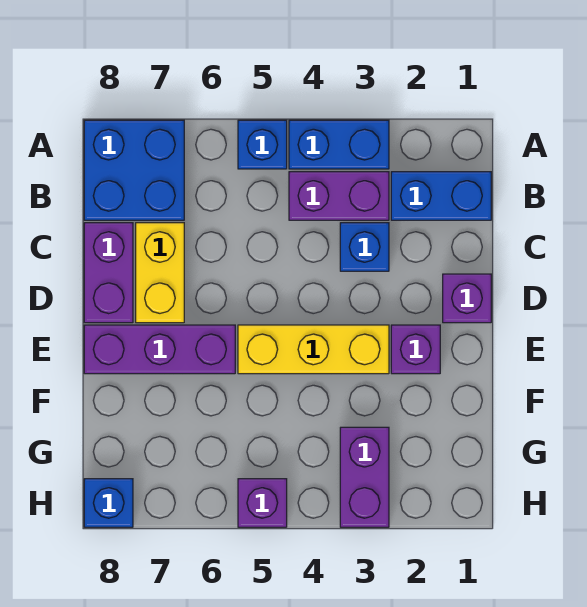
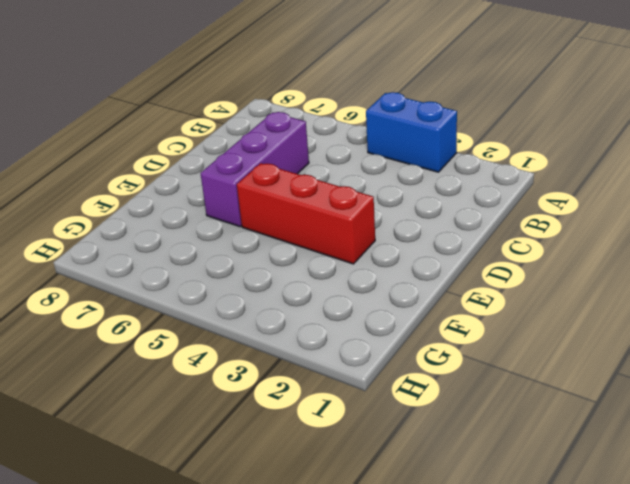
purple brick C6:E6 level 1 -> purple brick E6:E8 level 1
red brick E3:E5 level 1 -> yellow brick E3:E5 level 1
none -> blue brick A5 level 1
none -> blue brick A7:B8 level 1
none -> blue brick B1:B2 level 1

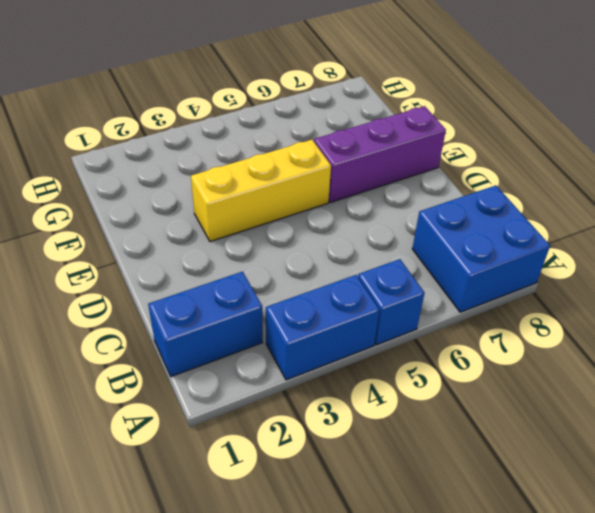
none -> purple brick B3:B4 level 1
none -> blue brick C3 level 1
none -> yellow brick C7:D7 level 1

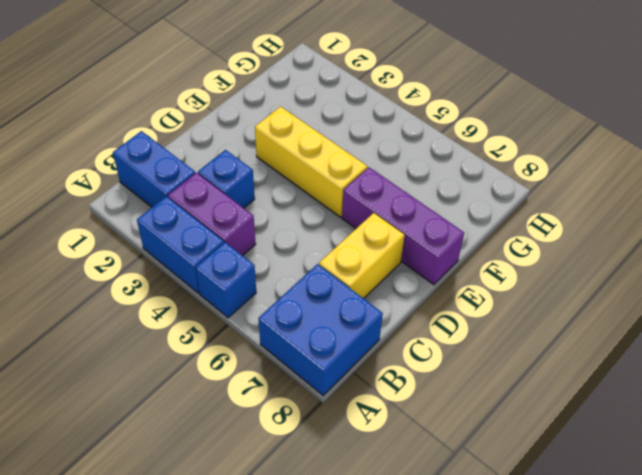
none -> purple brick C8:D8 level 1
none -> purple brick D1 level 1
none -> purple brick E2 level 1

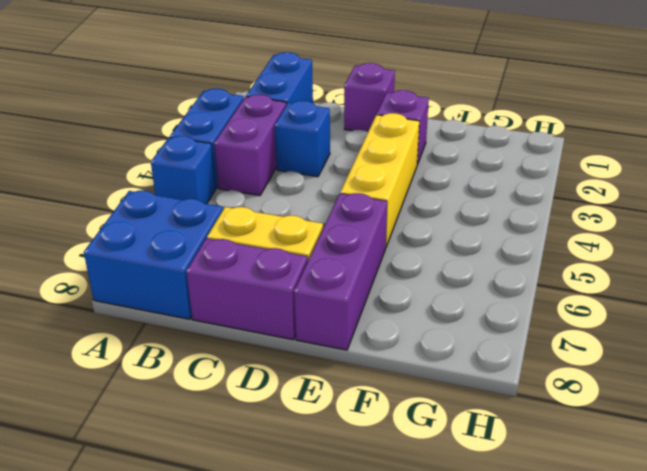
none -> purple brick G3:H3 level 1
none -> purple brick H5 level 1
none -> blue brick H8 level 1

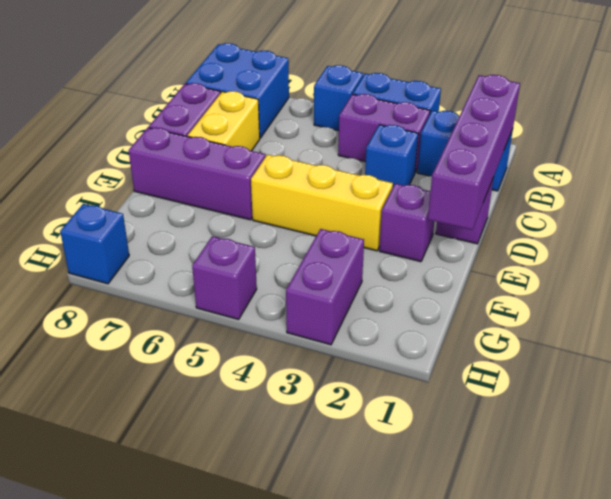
purple brick B1:E1 level 2 -> none

